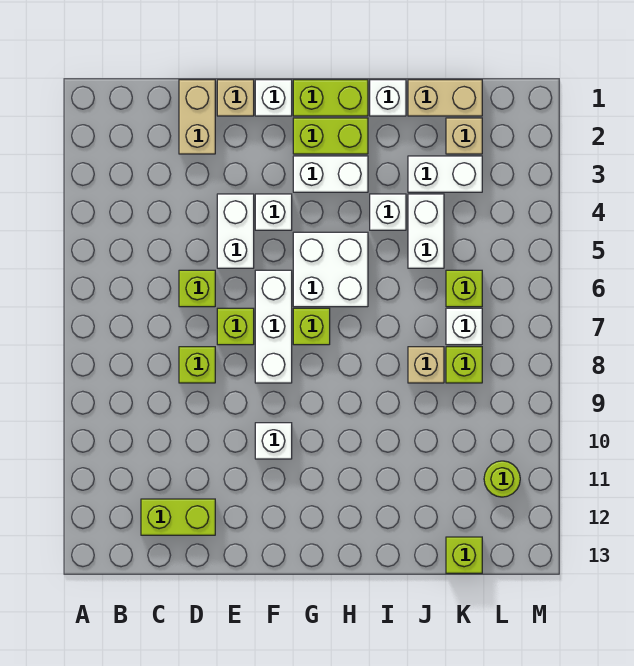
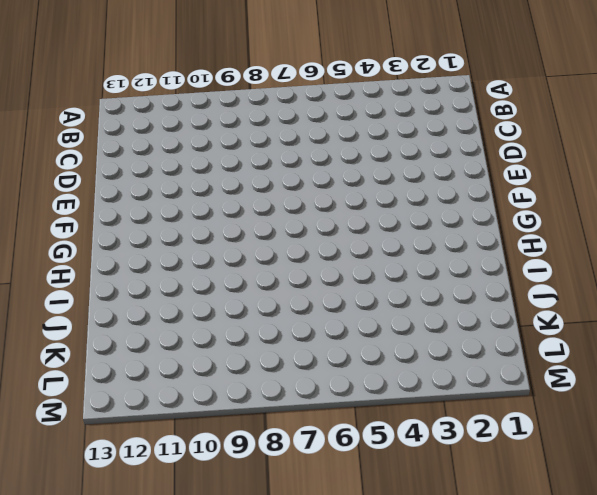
none -> lime brick C12:D12 level 1
none -> tan brick D1:D2 level 1
none -> lime brick D6 level 1

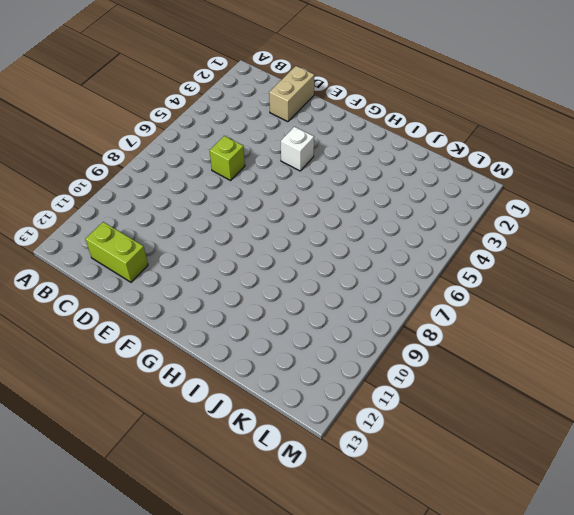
none -> lime brick D8 level 1
none -> tan brick E1 level 1
none -> white brick E4:E5 level 1

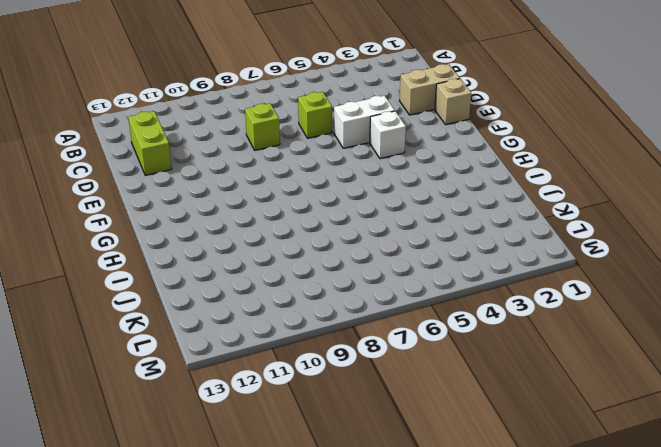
none -> lime brick E7 level 1
none -> white brick F1 level 1
none -> white brick F6:F8 level 1

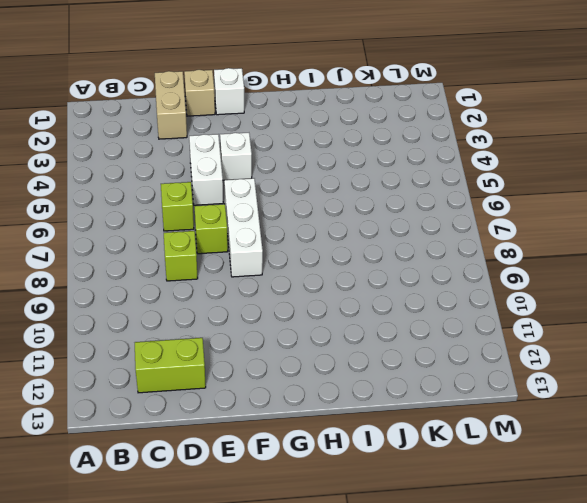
none -> white brick F10 level 1
none -> lime brick G1:H1 level 1
none -> lime brick G2:H2 level 1

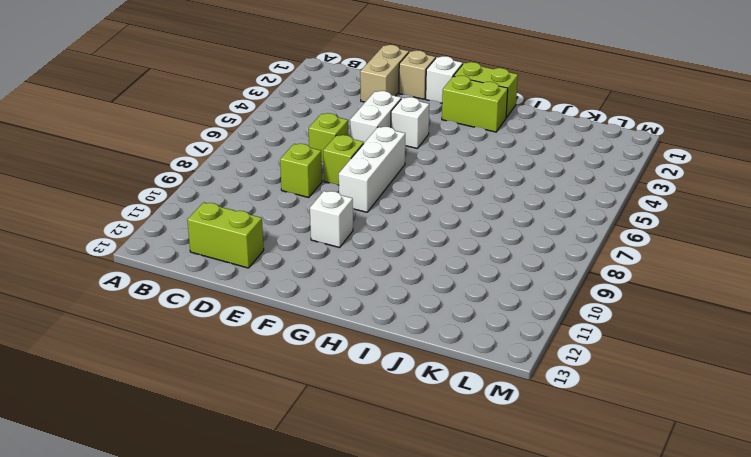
none -> white brick G3:H3 level 1
none -> white brick G5:H6 level 1
none -> lime brick G7 level 1

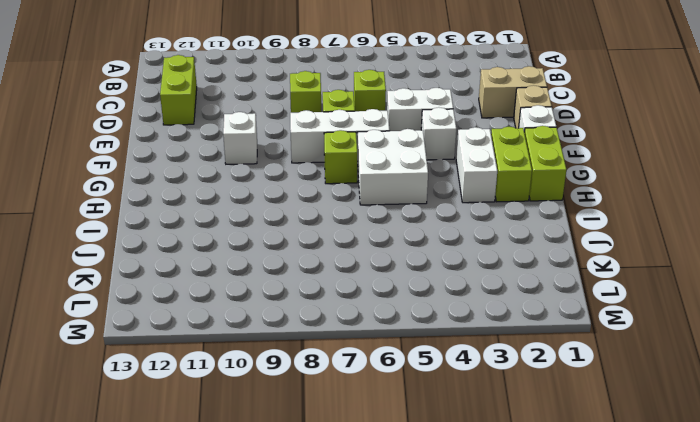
none -> white brick I1 level 1
none -> white brick I4 level 1
none -> tan brick J1:K1 level 1

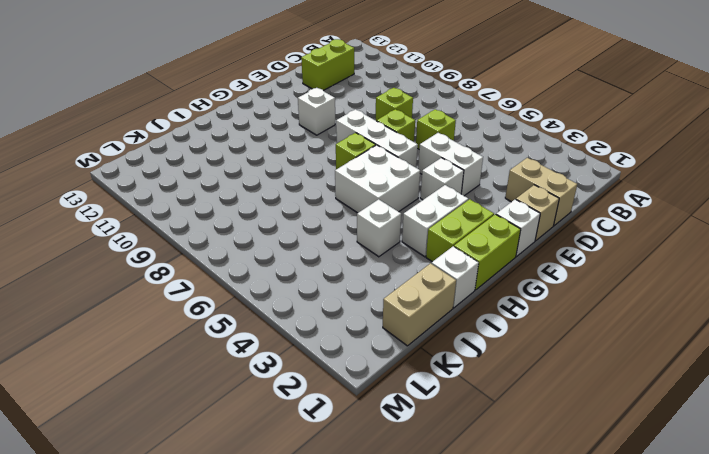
none -> white brick J3:K3 level 1
none -> white brick J4:J5 level 1
none -> tan brick J8 level 1

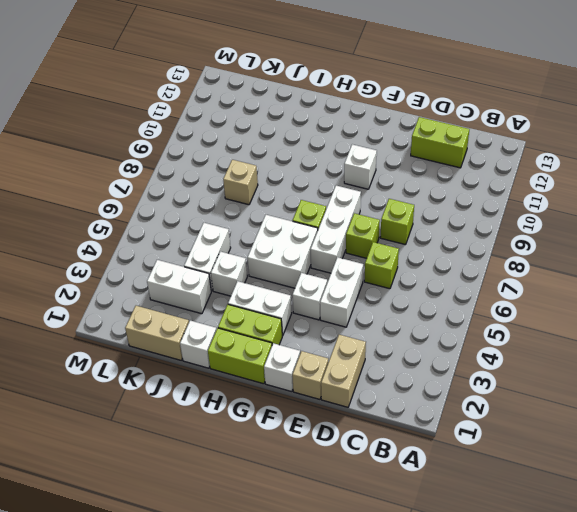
none -> tan brick K2 level 1
none -> lime brick K6 level 1
none -> white brick K7 level 1

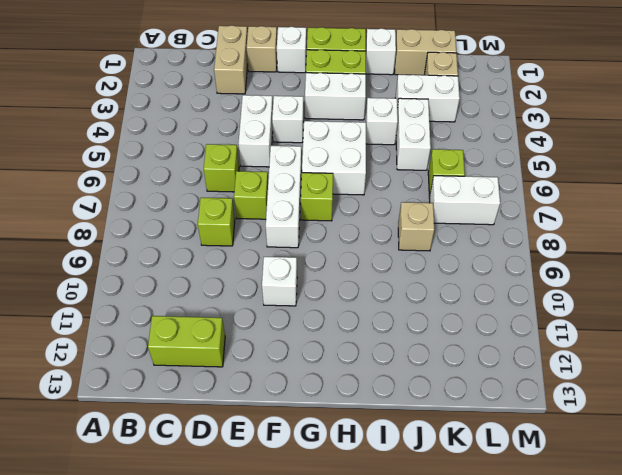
white brick K7:L7 level 1 -> white brick K7 level 1
none -> lime brick K8 level 1
none -> lime brick K13 level 1
none -> lime round brick L11 level 1

